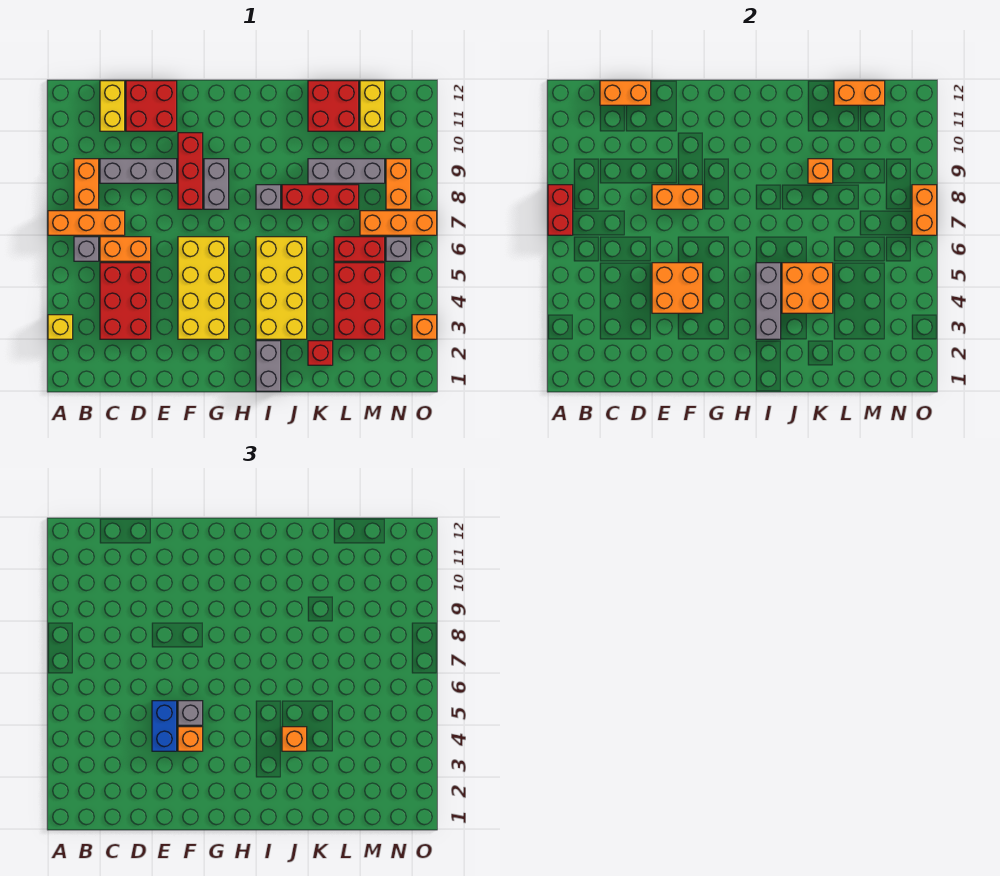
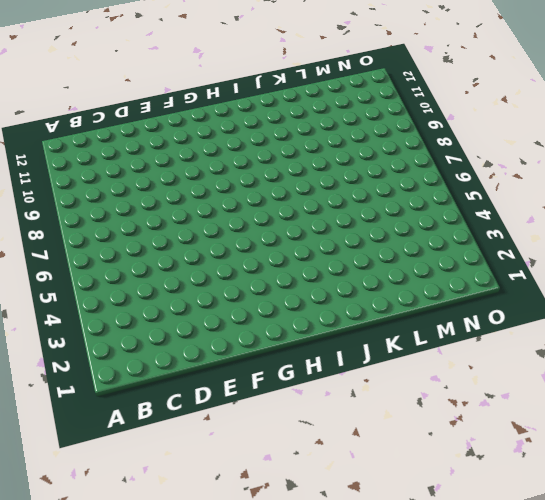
none -> yellow brick A3 level 1
none -> orange brick A7:C7 level 1
none -> grey brick B6 level 1
none -> orange brick B8:B9 level 1

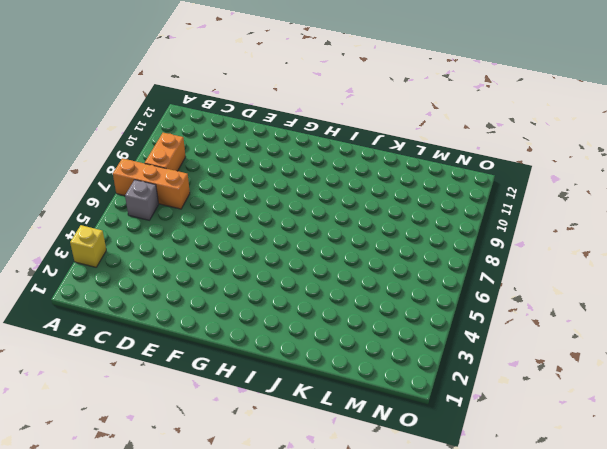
none -> red brick C3:D5 level 1
none -> orange brick C6:D6 level 1
none -> grey brick C9:E9 level 1
none -> yellow brick C11:C12 level 1

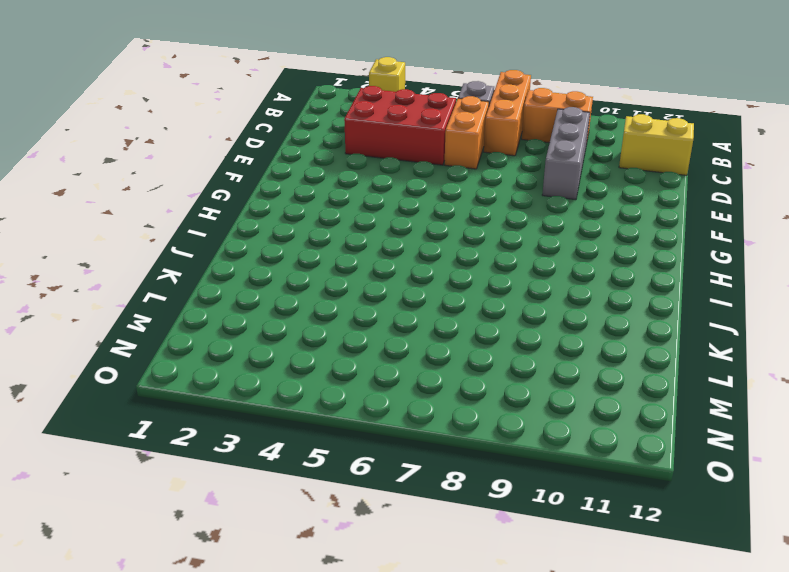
none -> red brick D11:E12 level 1
none -> yellow brick F3:G6 level 1
none -> red brick F8:F10 level 1
none -> grey brick G8:G9 level 1

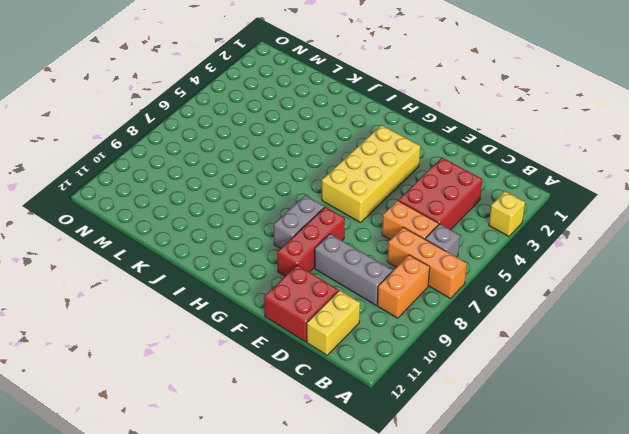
none -> grey brick I1:I2 level 1
none -> yellow brick I3:J6 level 1
none -> grey brick I8 level 1
none -> red brick J8:L8 level 1

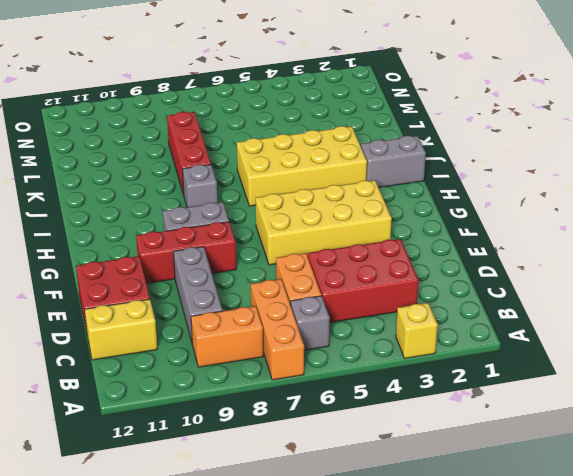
none -> red brick K2 level 1
none -> grey brick K9:M9 level 1
none -> red brick K11:L12 level 1
none -> red brick L3:M5 level 1

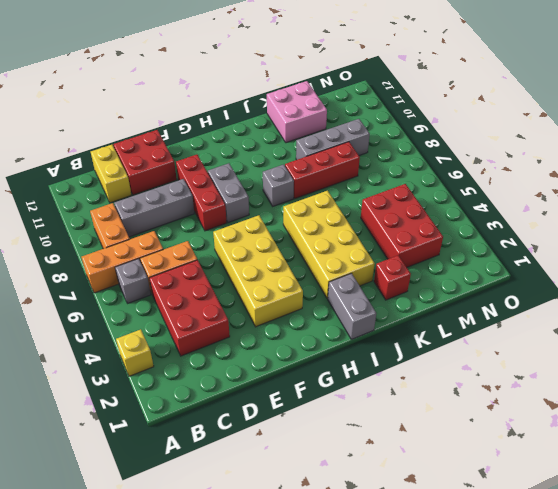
pink brick K11:L12 level 1 -> red brick K11:L12 level 1
none -> red brick L6:M6 level 1
none -> orange brick M7:O7 level 1
none -> yellow brick M11:M12 level 1
none -> grey brick N6 level 1

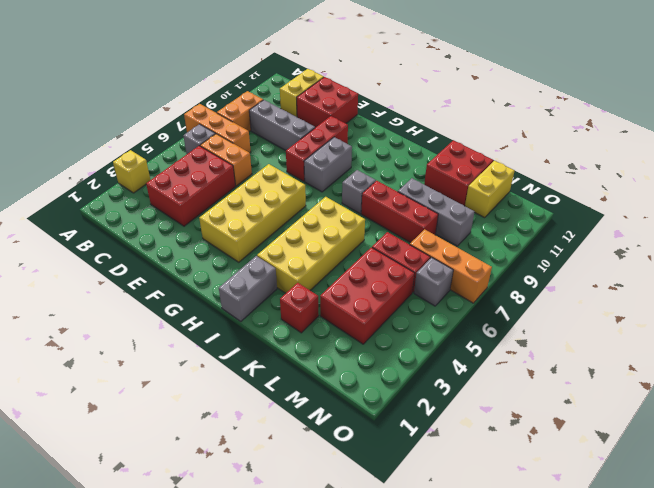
none -> orange brick N8:N9 level 1
none -> orange brick O3 level 1
none -> red brick A7:A8 level 2
none -> orange brick C12:D12 level 2

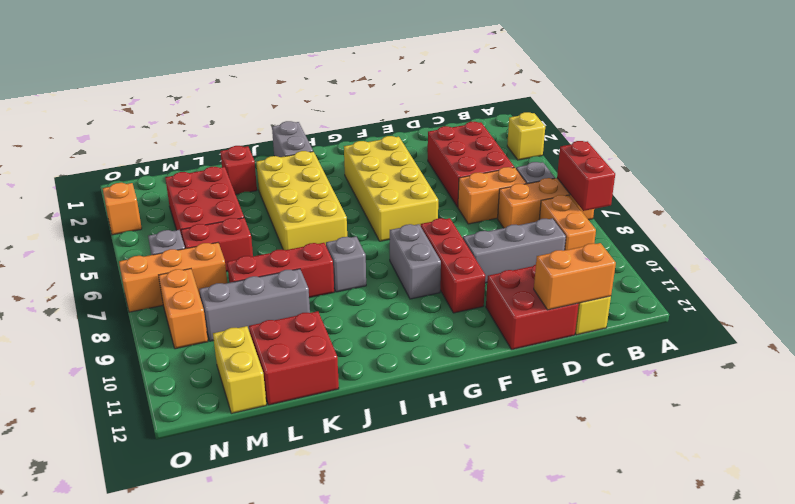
none -> orange brick E4:F5 level 2
none -> orange brick E8:F8 level 2
none -> grey brick I3:I5 level 2
none -> orange brick J4:K5 level 2

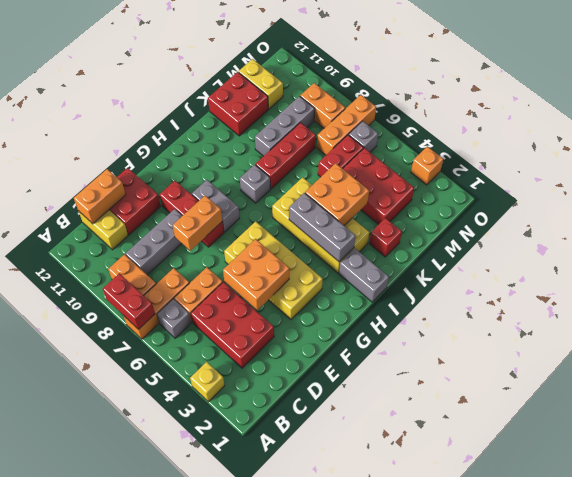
none -> orange brick K9 level 2
none -> orange brick L12:M12 level 2
none -> orange brick O7:O8 level 2
none -> blue brick E4:E5 level 3

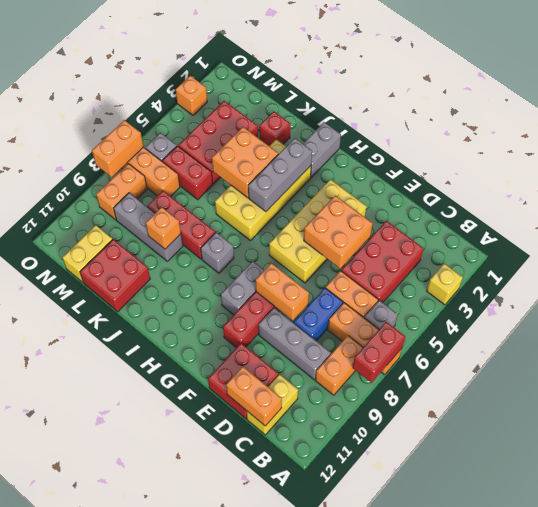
blue brick D7:D8 level 1 -> blue brick E4:E5 level 3
none -> orange brick L12:M12 level 2
none -> orange brick F4 level 3
none -> grey brick F5 level 3
none -> orange brick J4 level 3

